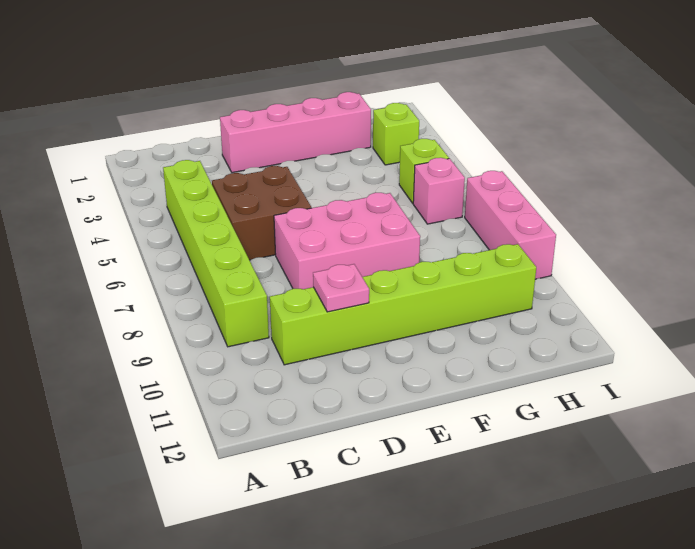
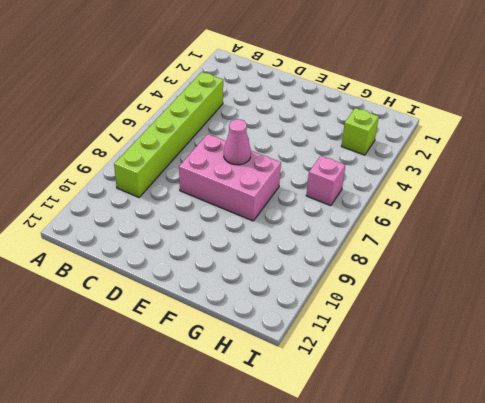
pink cone E7 level 2 -> none
none -> brown brick C5:D6 level 1
none -> lime brick C10:H10 level 1

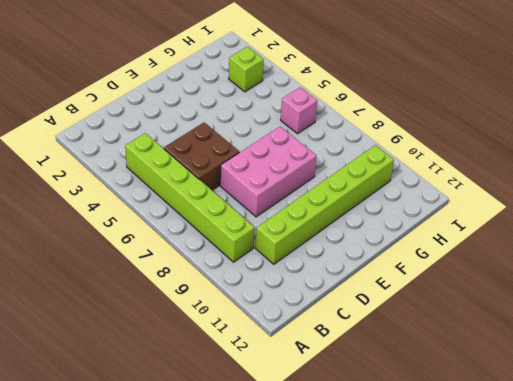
none -> pink brick D2:G2 level 1
none -> lime brick H5 level 1

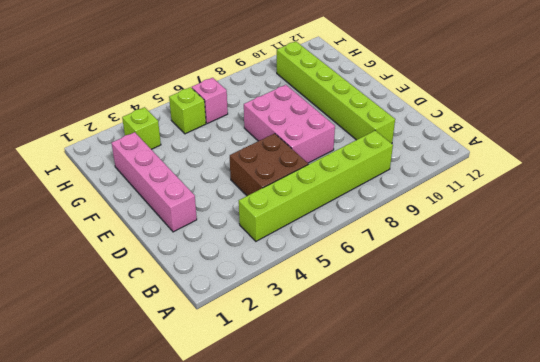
none -> pink brick I7:I9 level 1
none -> pink plate D10 level 2

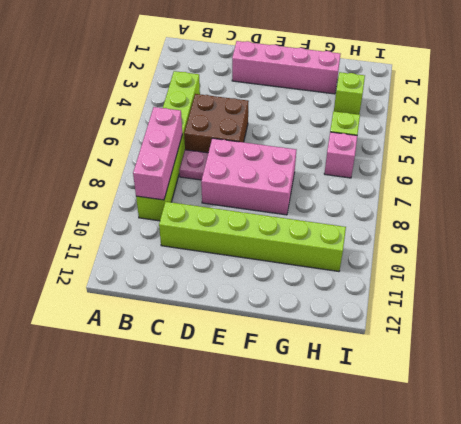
pink brick B7:B9 level 2 -> pink brick I7:I9 level 1
pink plate C7 level 1 -> pink plate D10 level 2

